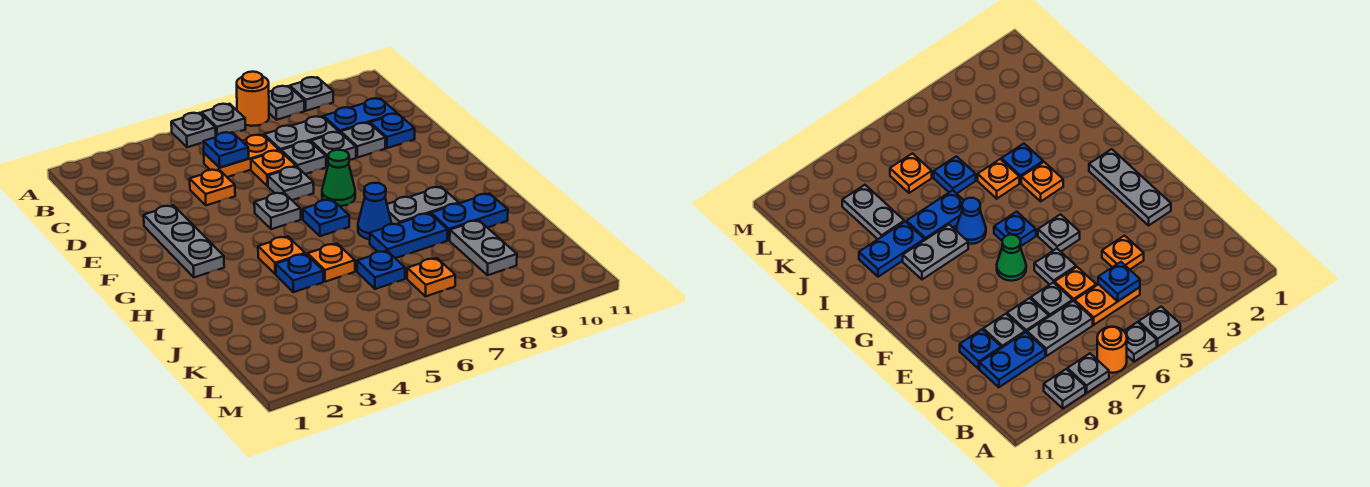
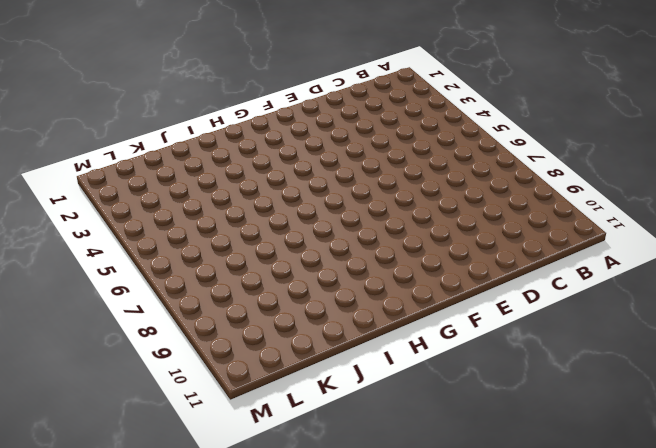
none -> grey plate A5 level 1
none -> grey plate A6 level 1
none -> orange round brick A7 level 1
none -> grey plate A8 level 1

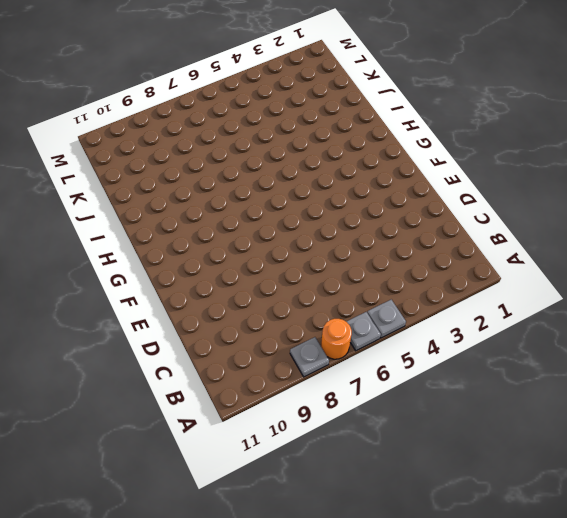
none -> grey plate A9 level 1
none -> orange plate C5:C6 level 1
none -> grey plate C7:C8 level 1
none -> blue plate C9:C10 level 1

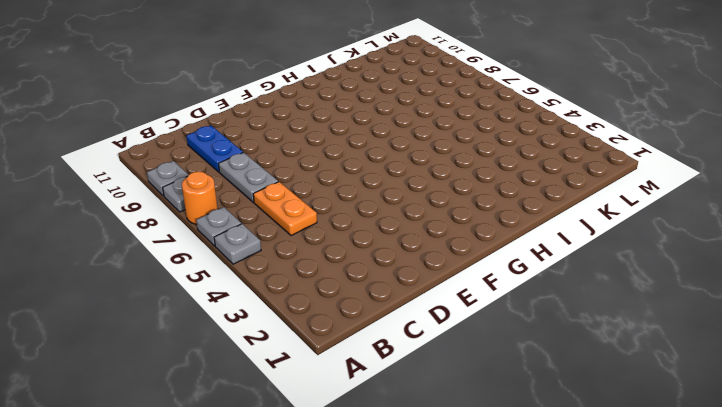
none -> orange plate D4 level 1
none -> orange plate D6 level 1
none -> grey plate D7 level 1
none -> grey plate D8 level 1

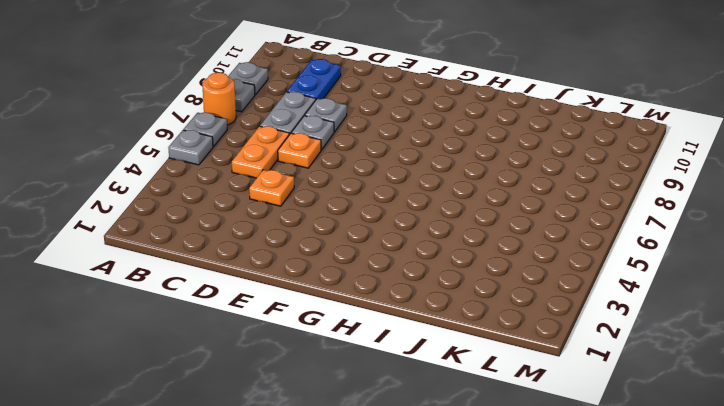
none -> grey plate D9 level 1
none -> blue plate D10 level 1
none -> grey plate E2:G2 level 1
none -> grey plate E6 level 1

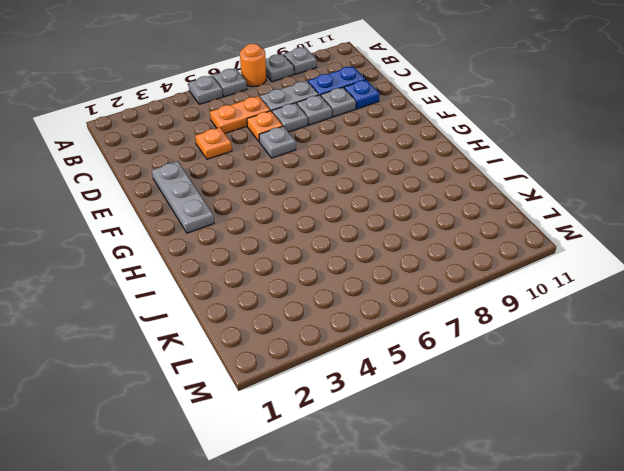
none -> grey plate F5 level 1
none -> green cone F7 level 1
none -> blue plate G6 level 1
none -> orange plate H4 level 1

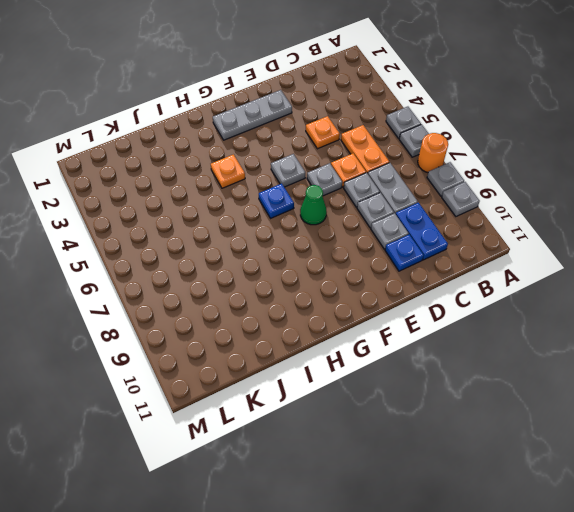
none -> blue cone H7 level 1
none -> grey plate H8:H9 level 1
none -> blue plate I4 level 1
none -> orange plate I5 level 1

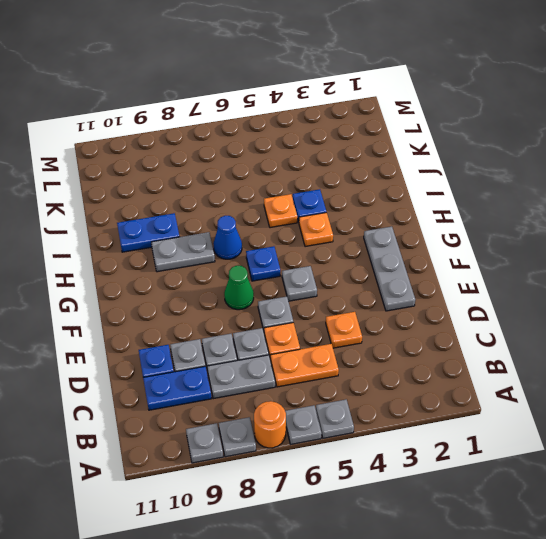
none -> blue plate I7:I8 level 1
none -> blue plate J6 level 1
none -> grey plate J9:K9 level 1
none -> orange plate K7 level 1

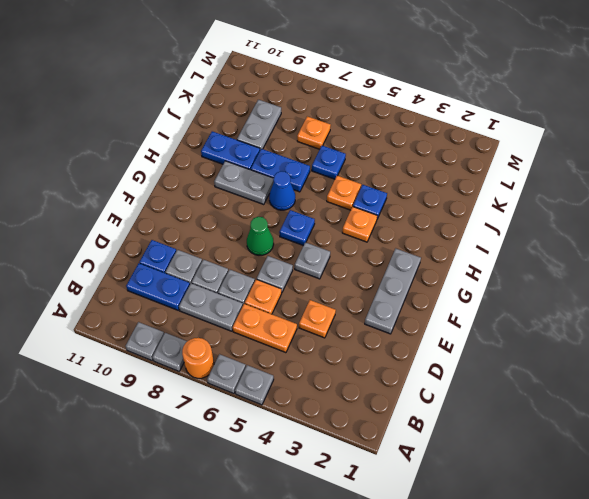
none -> blue plate C5 level 2

